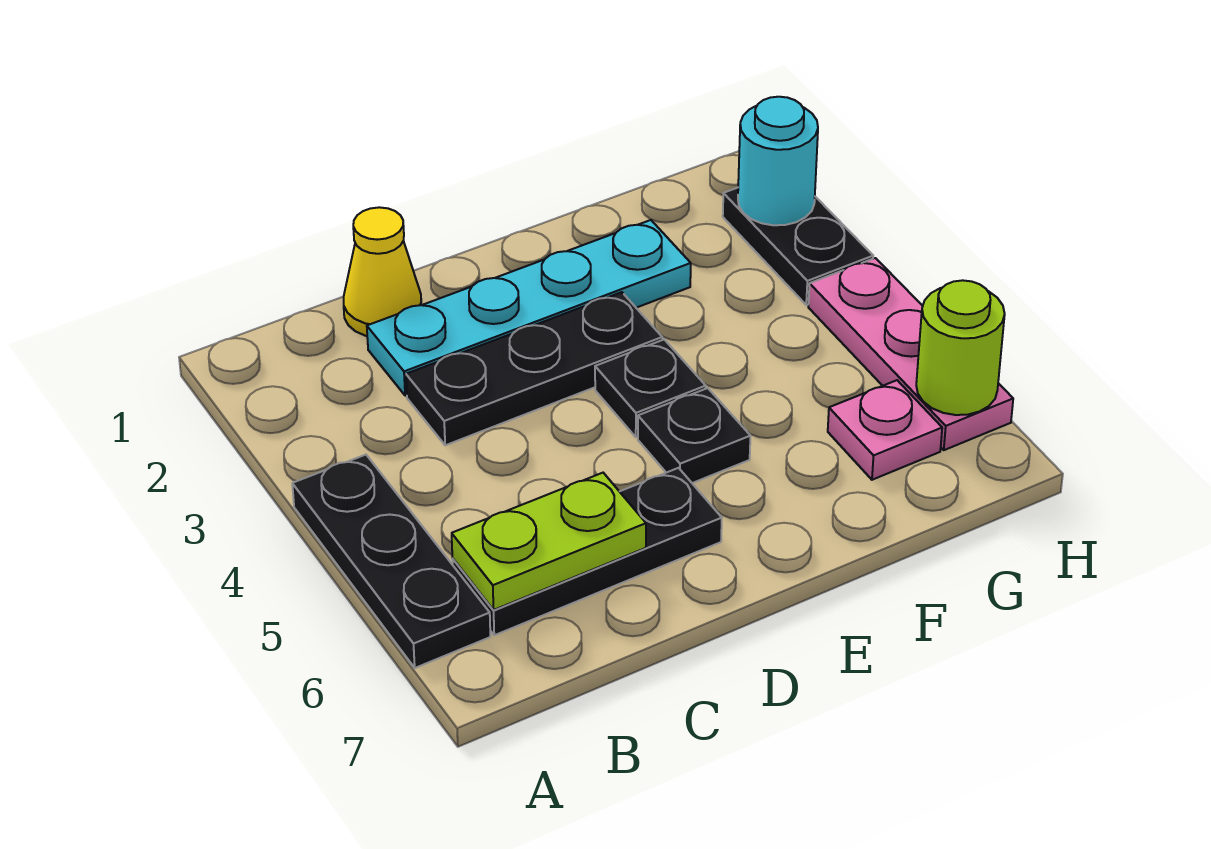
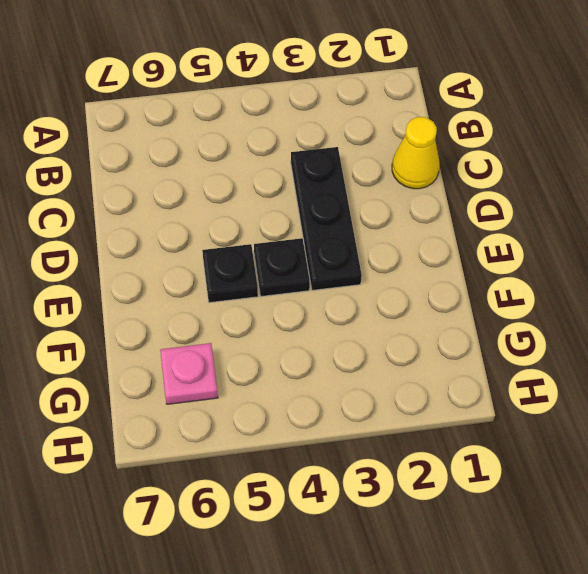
none -> black plate A4:A6 level 1
none -> black plate B6:D6 level 1
none -> cyan plate C2:F2 level 1

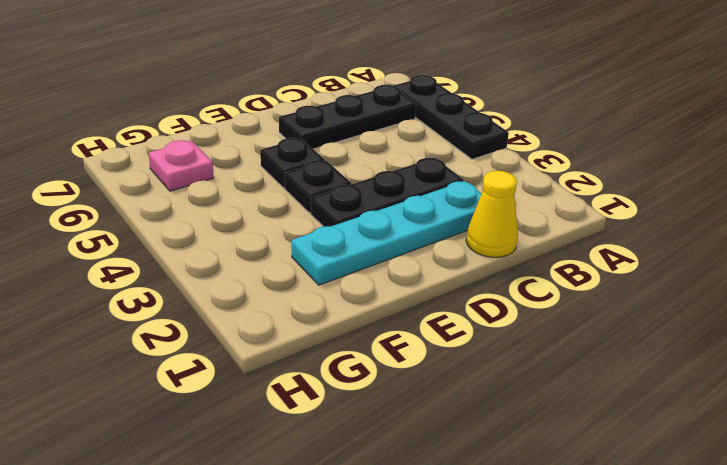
none -> black plate H2:H3 level 1
none -> pink plate H4:H6 level 1
none -> lime plate B6:C6 level 2

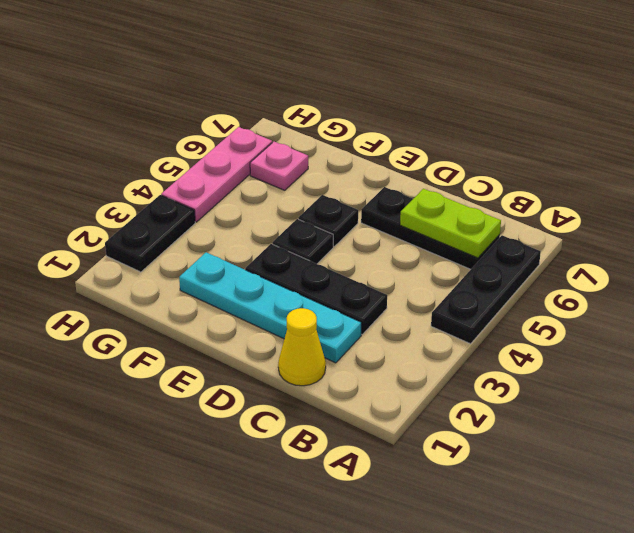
none -> cyan round brick H2 level 2
none -> lime round brick H6 level 2

